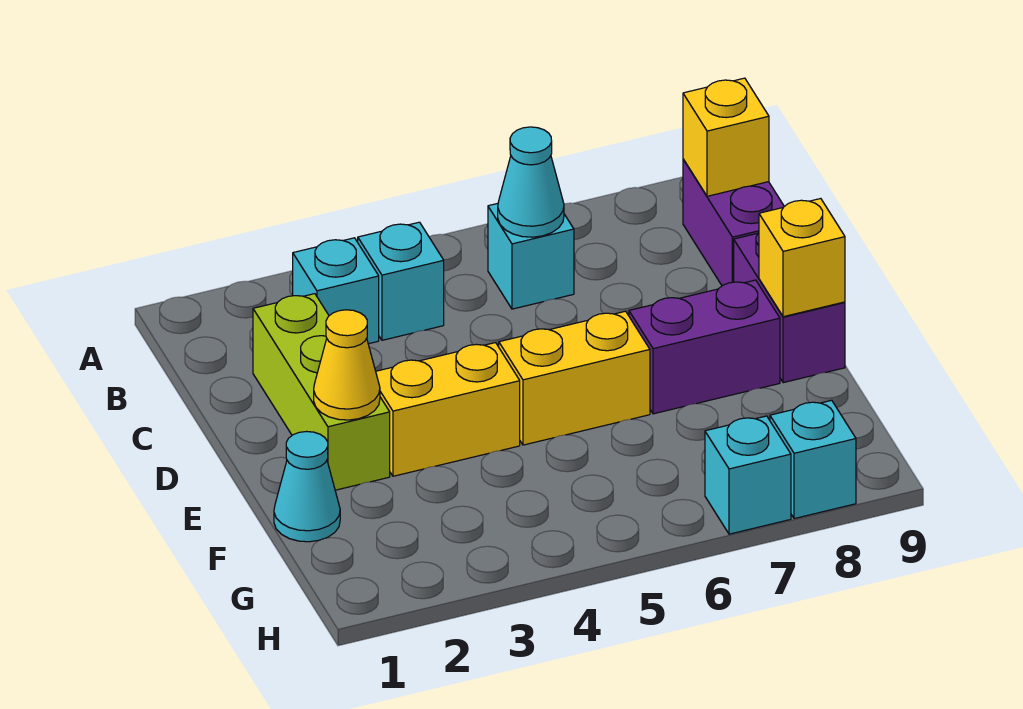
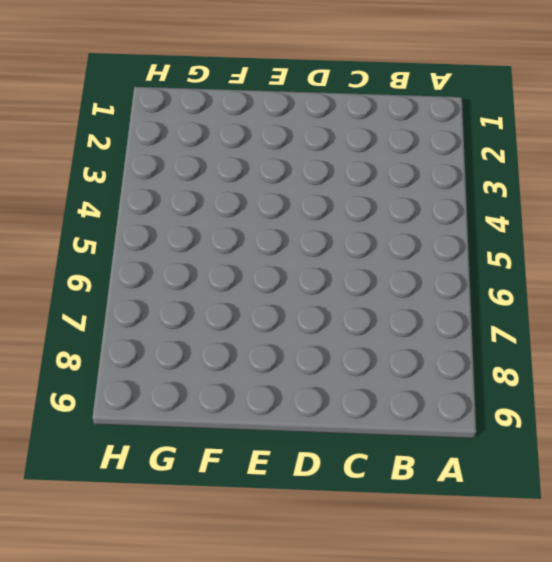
none -> cyan brick B3 level 1
none -> cyan brick B4 level 1
none -> cyan brick B6 level 1

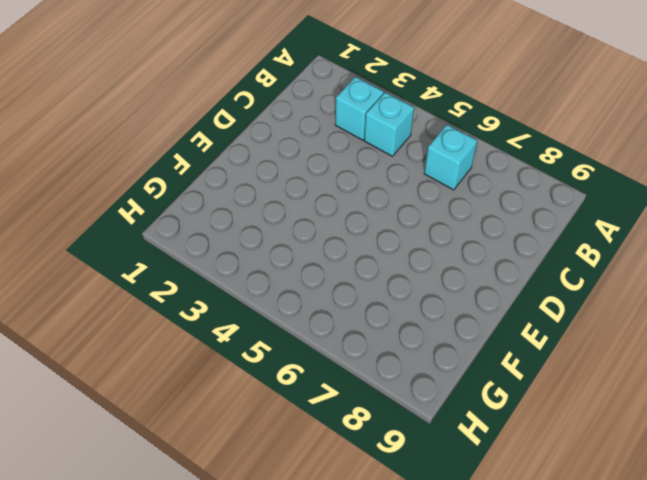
none -> purple brick B9:C9 level 1
none -> lime brick C2:E2 level 1
none -> purple brick D9:E9 level 1

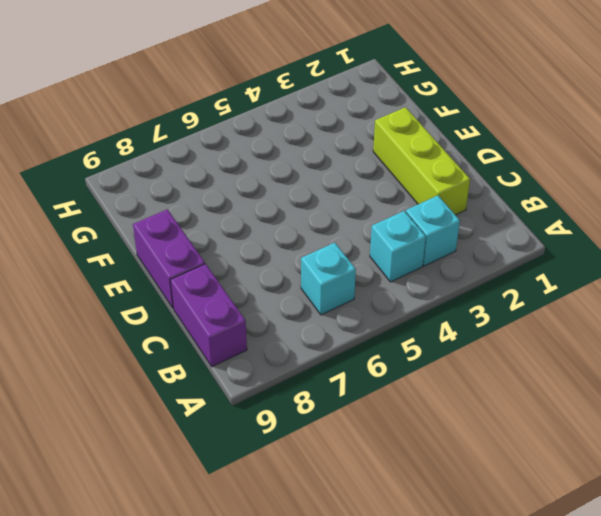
none -> yellow brick E3:E4 level 1
none -> yellow brick E5:E6 level 1
none -> purple brick E7:E8 level 1

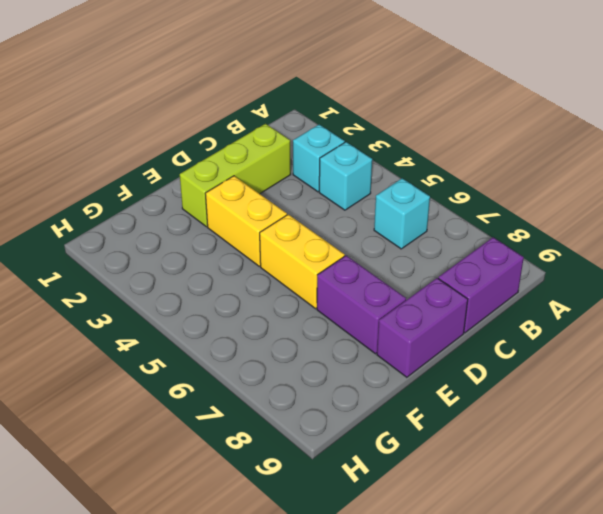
none -> cyan cone F1 level 1
none -> cyan brick H7 level 1
none -> cyan brick H8 level 1

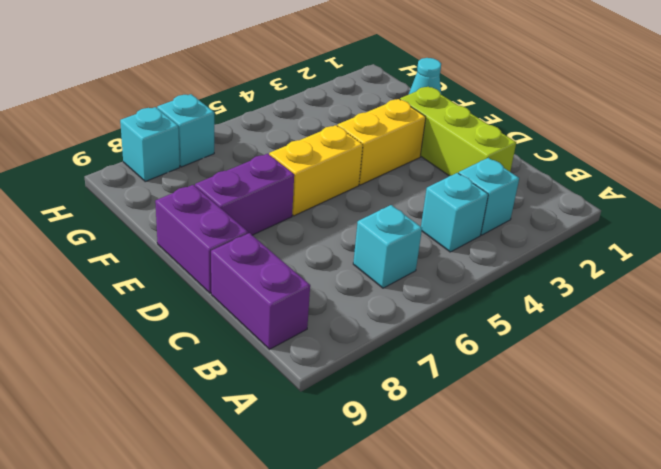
none -> cyan cone B6 level 2
none -> yellow brick B9 level 2
none -> yellow cone E2 level 2

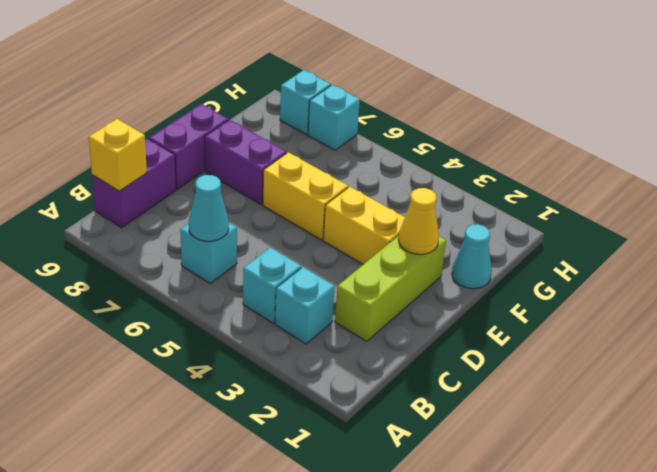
none -> yellow brick E9 level 2

